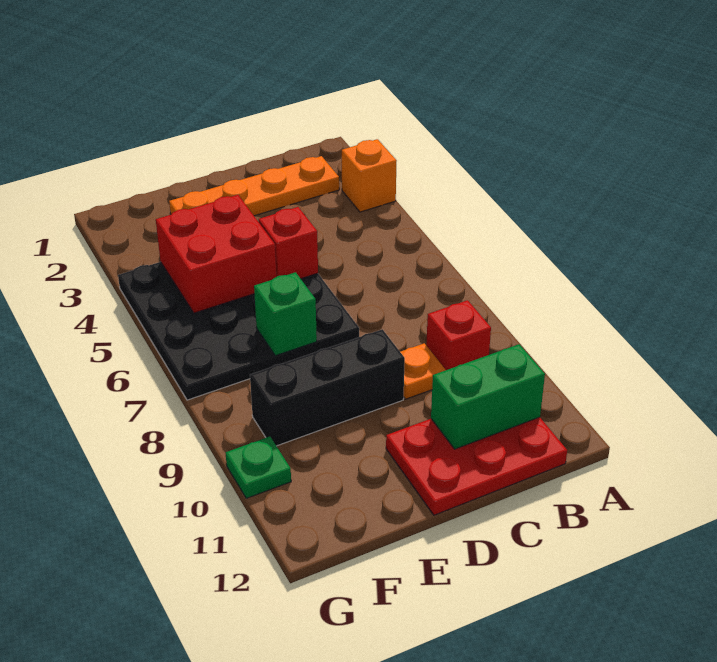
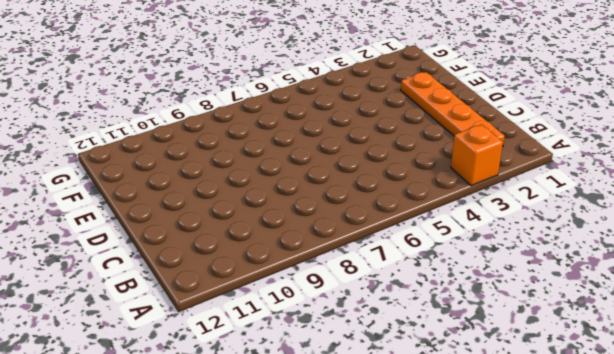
none -> red brick B9 level 1
none -> red plate B11:D12 level 1
none -> orange plate C9 level 1

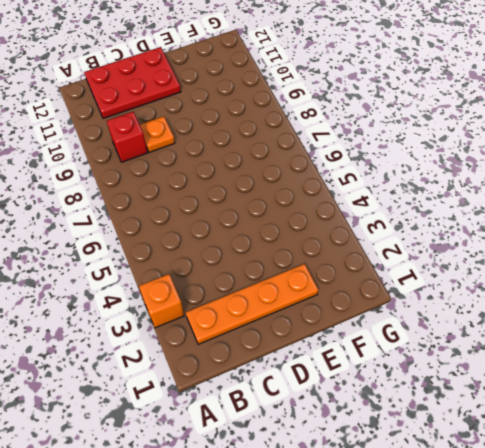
none -> black plate D4:G7 level 1
none -> black brick D9:F9 level 1
none -> green plate G10 level 1

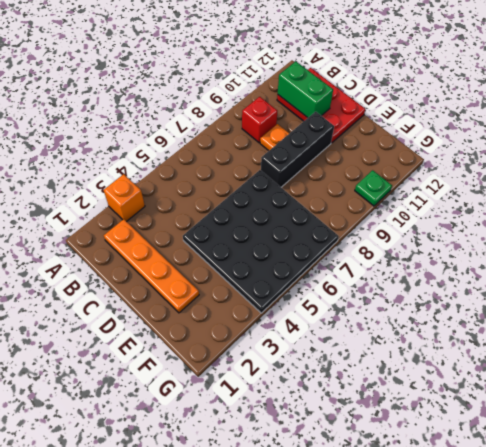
black brick D8:D10 level 1 -> black brick D9:F9 level 1
none -> red brick D5 level 2
none -> red brick E4:F5 level 2
none -> green brick E7 level 2

